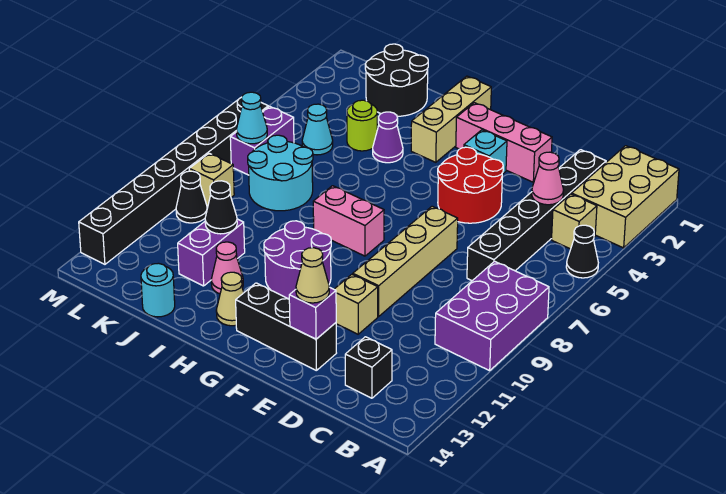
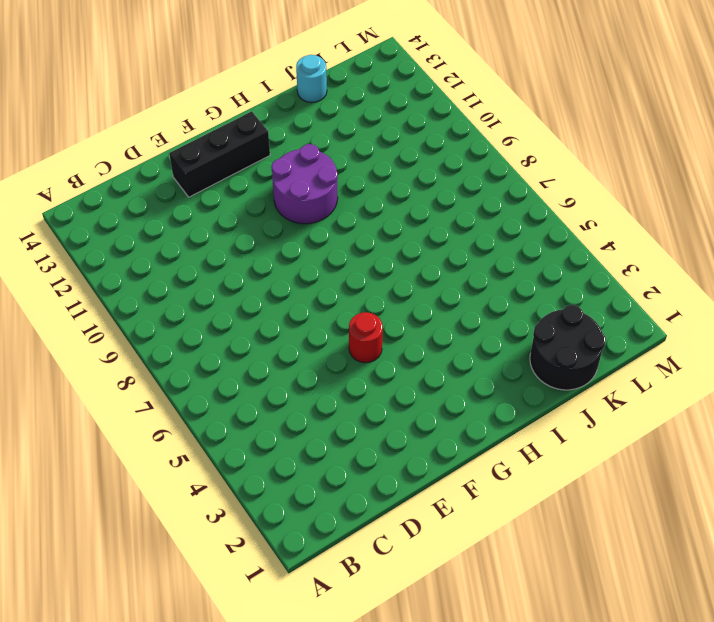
red round brick F5 level 1 -> red round brick E4:F5 level 1
none -> tan brick A1:B3 level 1
none -> black cone A5 level 1
none -> purple brick A8:B10 level 1
none -> tan brick B4 level 1

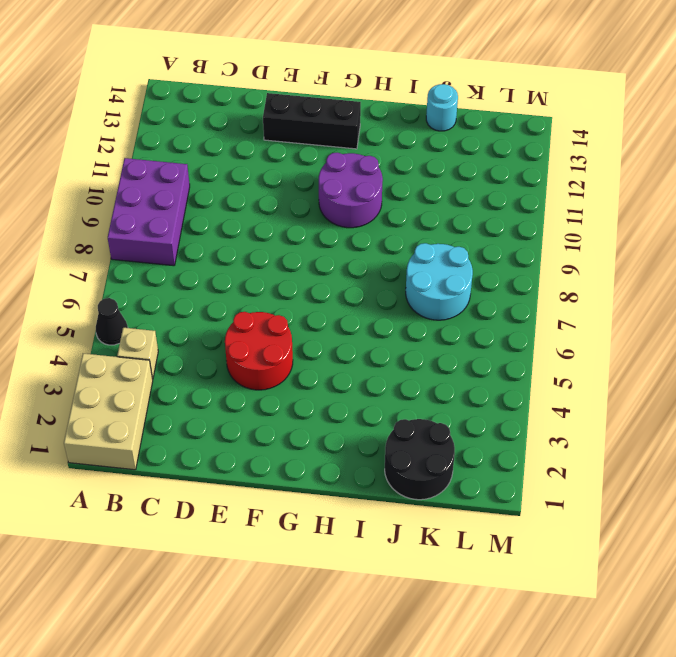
none -> black brick C2:C7 level 1
none -> black brick C13 level 1
none -> pink brick E2:G2 level 1
none -> tan brick E7:E10 level 1

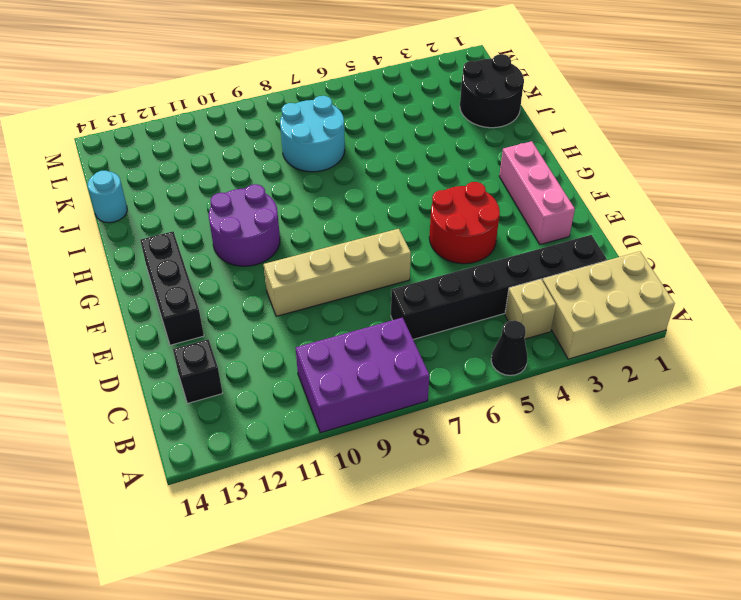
none -> tan brick E11 level 1
none -> cyan brick F3 level 1
none -> pink brick G8:H8 level 1
none -> tan brick H1:H3 level 1

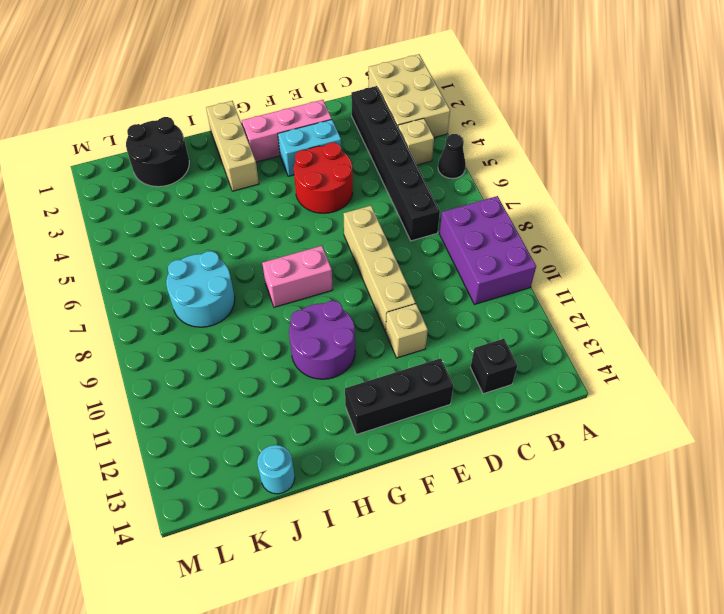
cyan brick E3:F3 level 1 -> cyan brick F3 level 1
none -> tan cone H13 level 1
none -> purple cone I4 level 1
none -> pink cone I12 level 1
none -> lime round brick J4 level 1

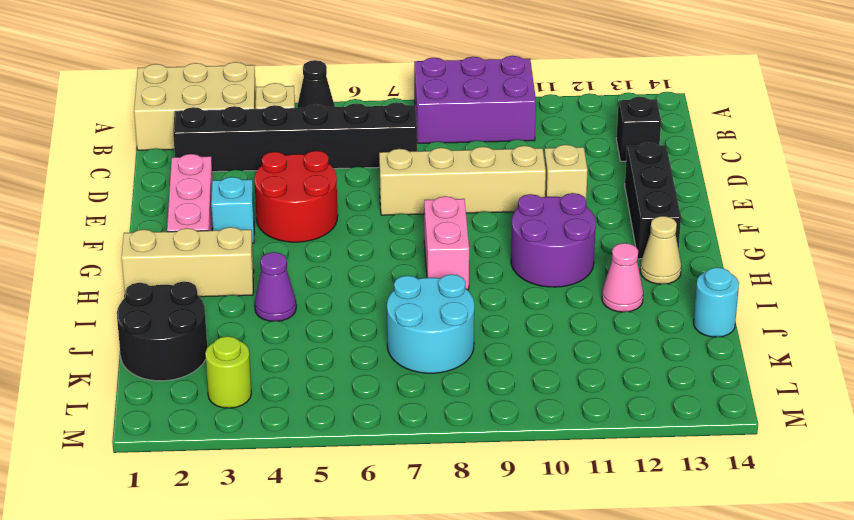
lime round brick L3 level 1 -> lime round brick J4 level 1
none -> purple brick J11:J12 level 1
none -> cyan cone K5 level 1
none -> purple brick L6:L7 level 1
none -> tan brick L9 level 1

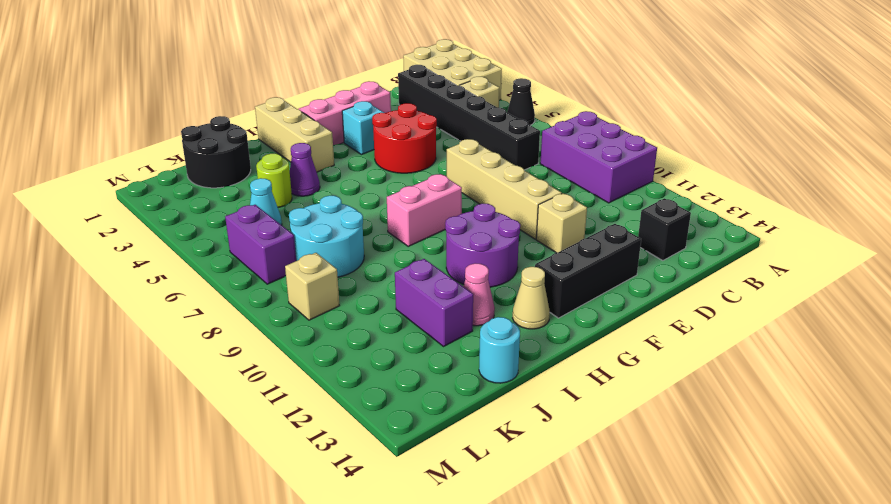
none -> black cone L10 level 1
none -> black brick M6:M13 level 1
none -> pink cone C4 level 2
none -> purple brick E13 level 2

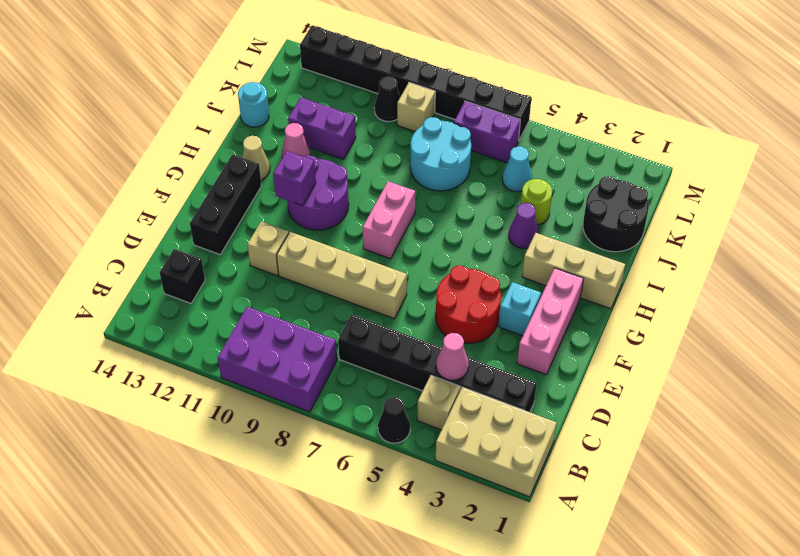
purple brick G11 level 2 -> purple brick E13 level 2
none -> black cone J11 level 2
none -> cyan cone L7 level 2
none -> tan cone E13 level 3

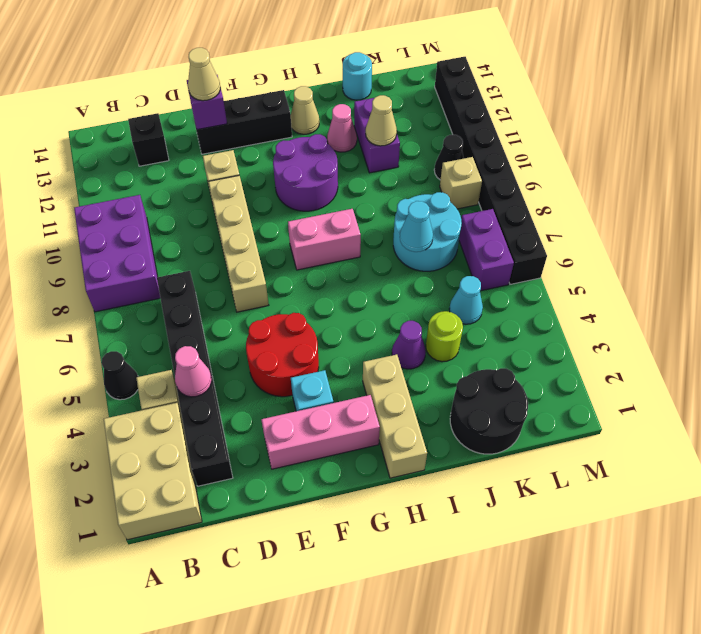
cyan cone J7 level 2 -> cyan cone L7 level 2
tan cone J11 level 2 -> black cone J11 level 2

